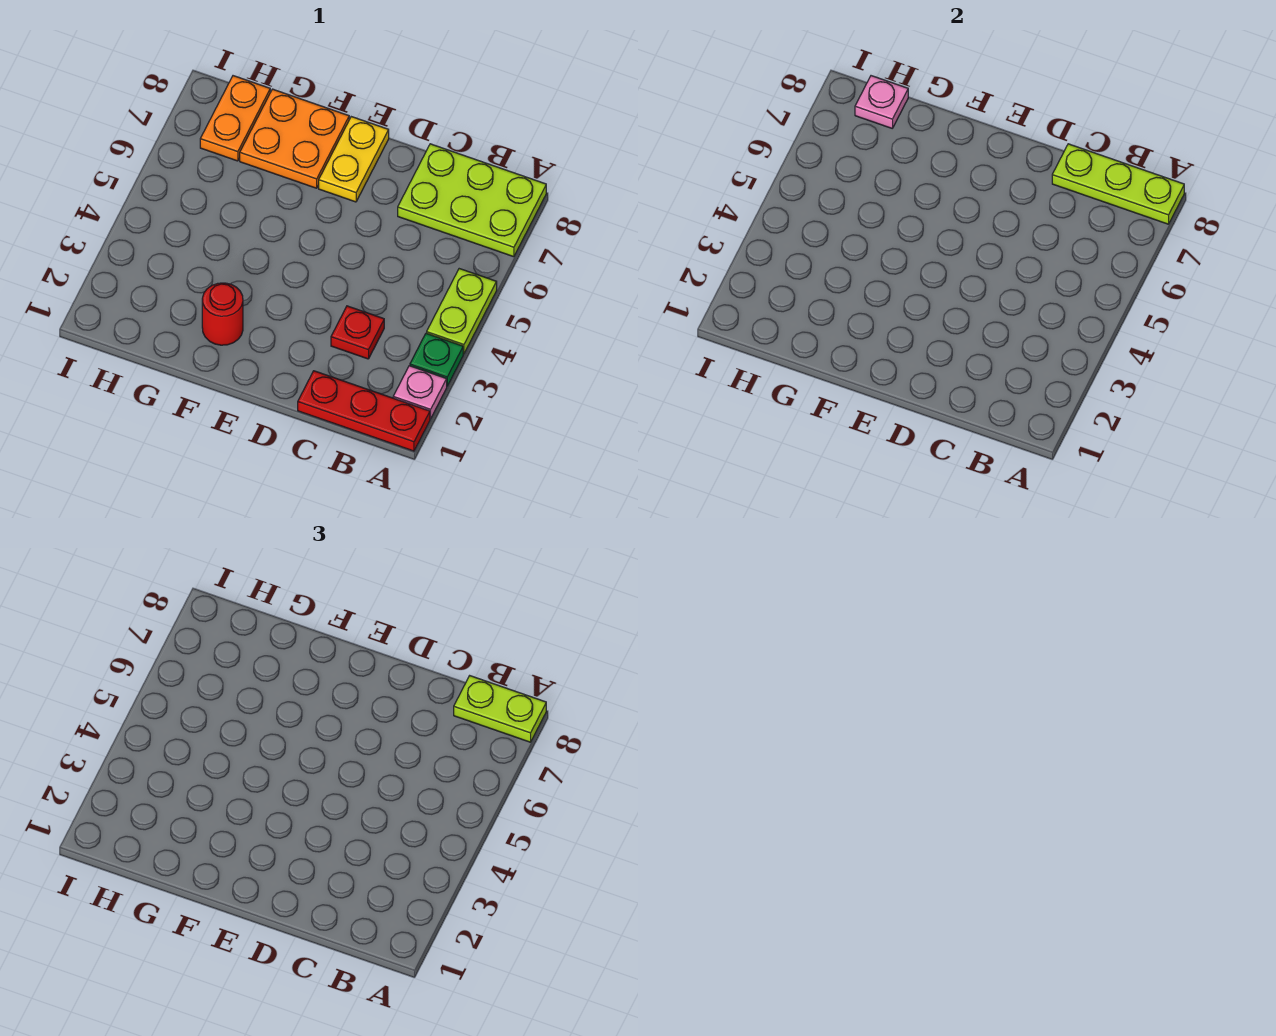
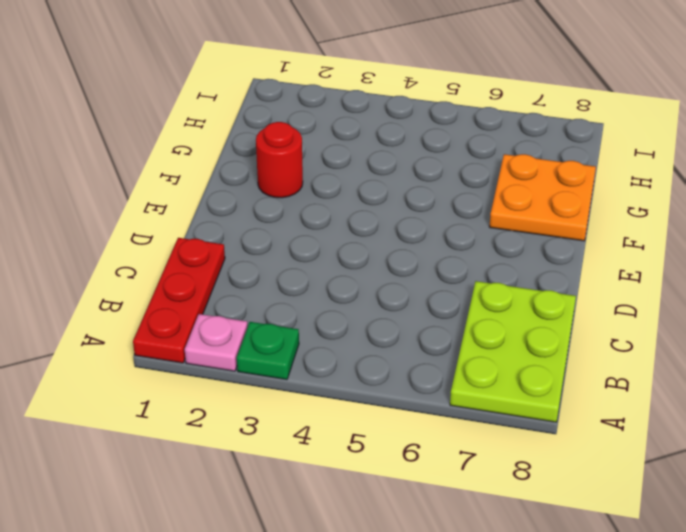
none -> lime plate A4:A5 level 1
none -> red plate C3 level 1
none -> yellow plate E7:E8 level 1

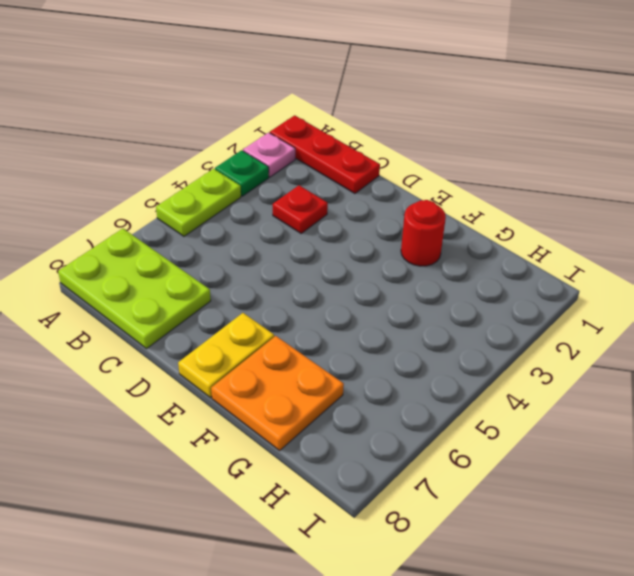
none -> orange plate H7:H8 level 1
none -> lime plate A8:C8 level 2
none -> pink plate H8 level 2

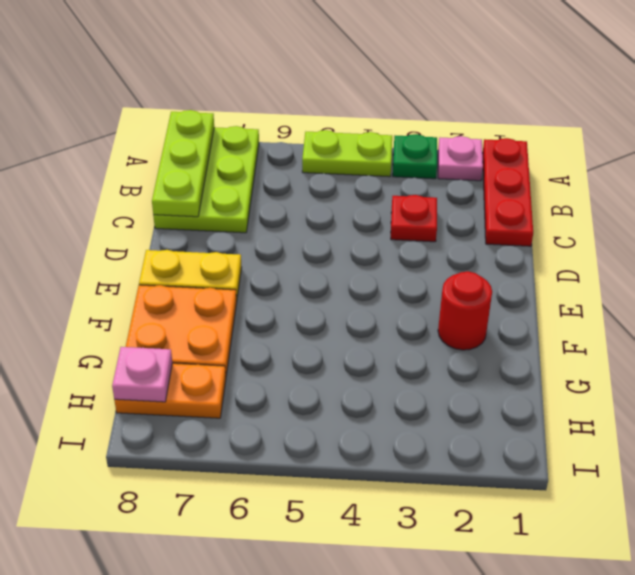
none -> lime plate A8:B8 level 3

